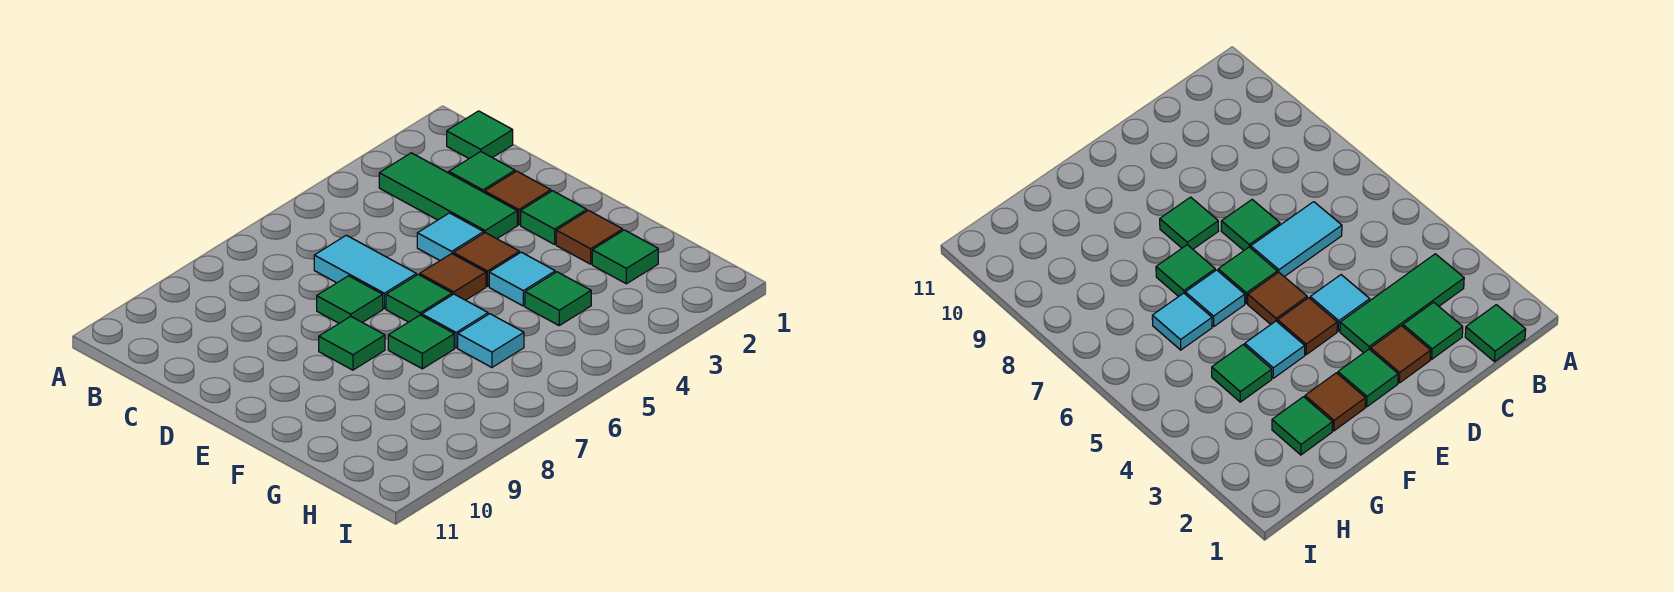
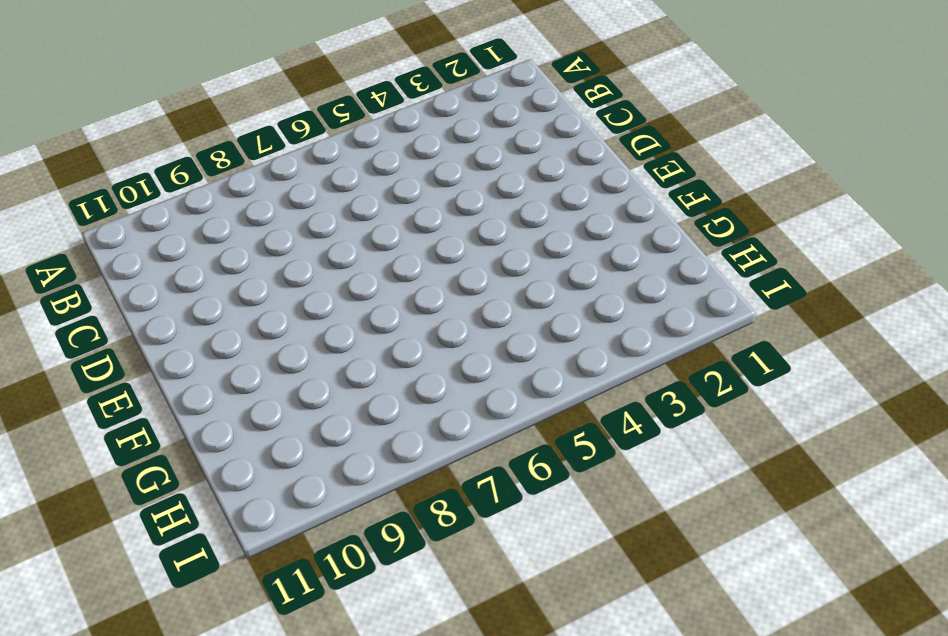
none -> green tile B1 level 1
none -> green tile B3:D3 level 1
none -> green tile C2 level 1

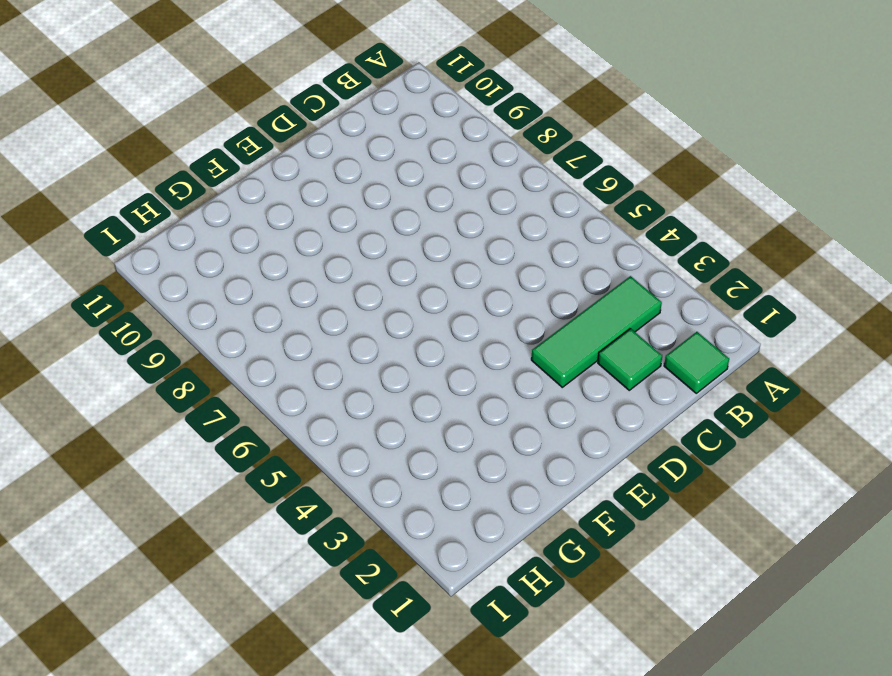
none -> cyan tile C6:D6 level 1
none -> brown tile D2 level 1
none -> cyan tile D4 level 1

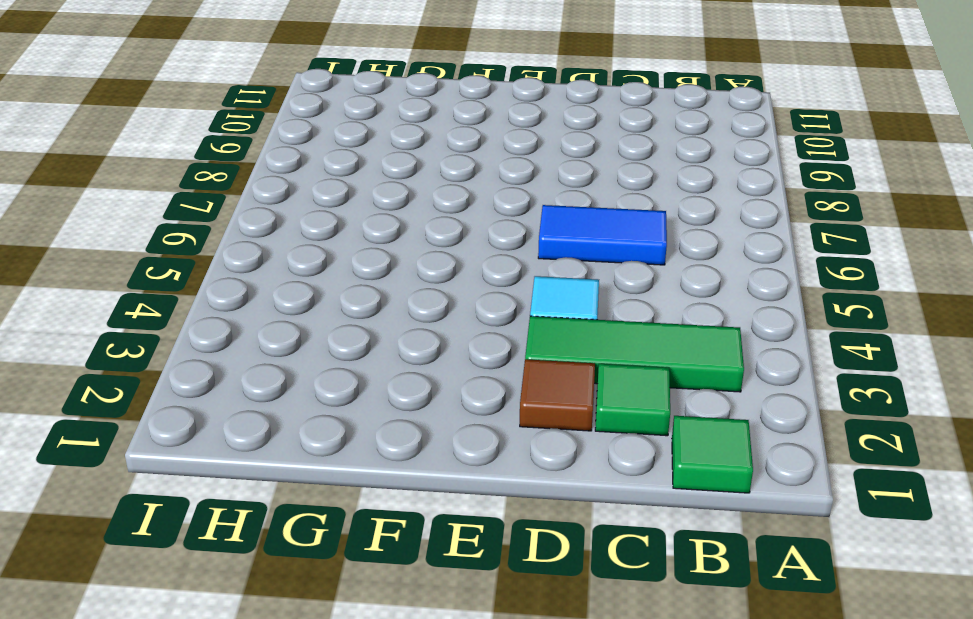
blue tile C6:D6 level 1 -> cyan tile C6:D6 level 1
none -> green tile D7 level 1
none -> green tile E2 level 1
none -> brown tile E4 level 1

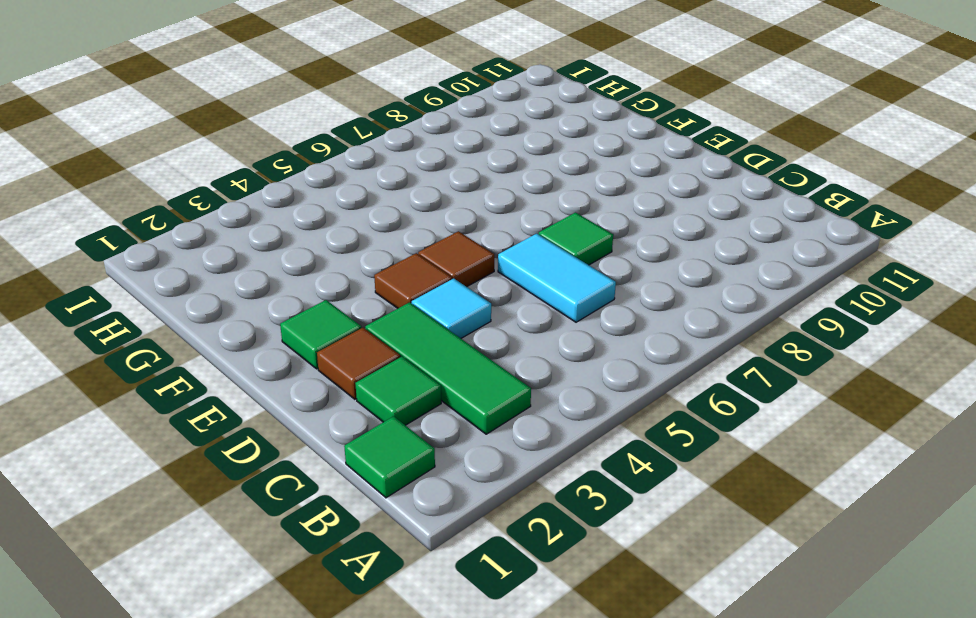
none -> green tile E6 level 1
none -> green tile E8 level 1
none -> brown tile F2 level 1

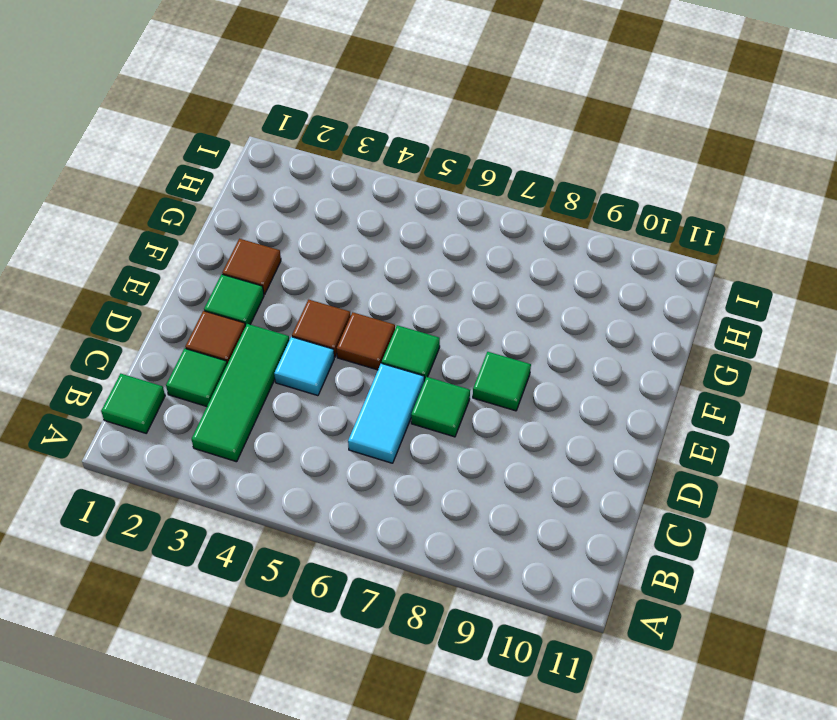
none -> cyan tile F4 level 1
none -> cyan tile F6 level 1
none -> green tile F7 level 1

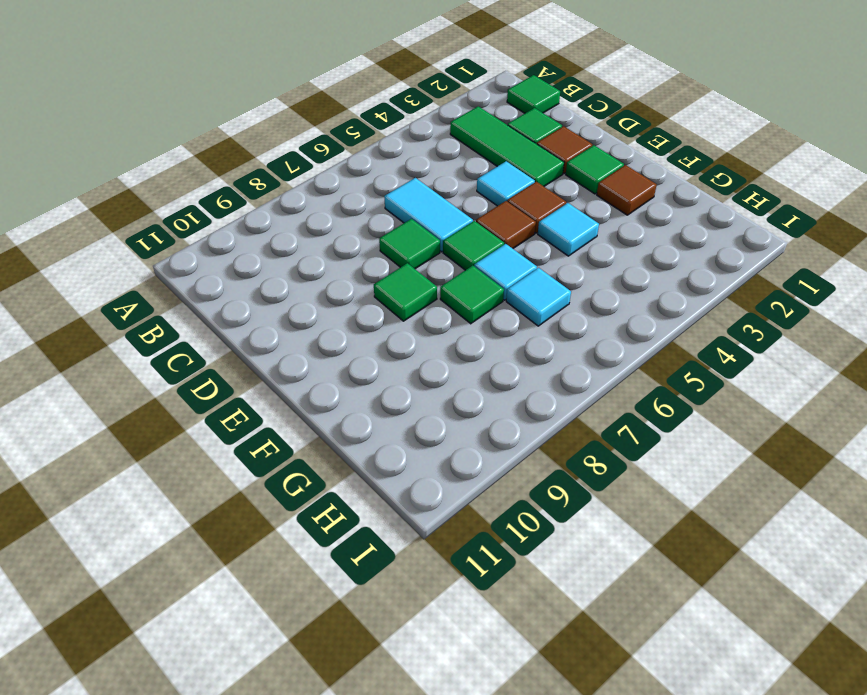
none -> green tile G2 level 1
none -> green tile G4 level 1

